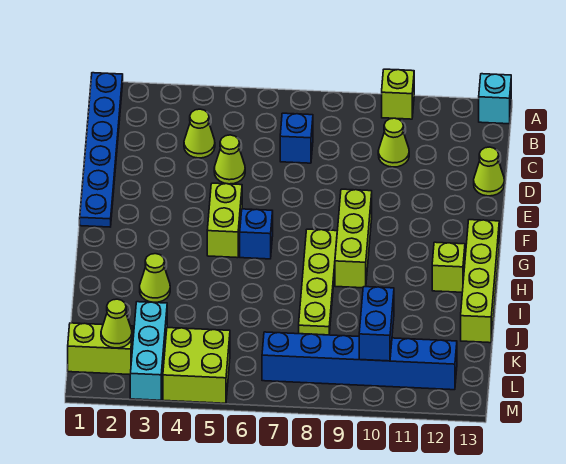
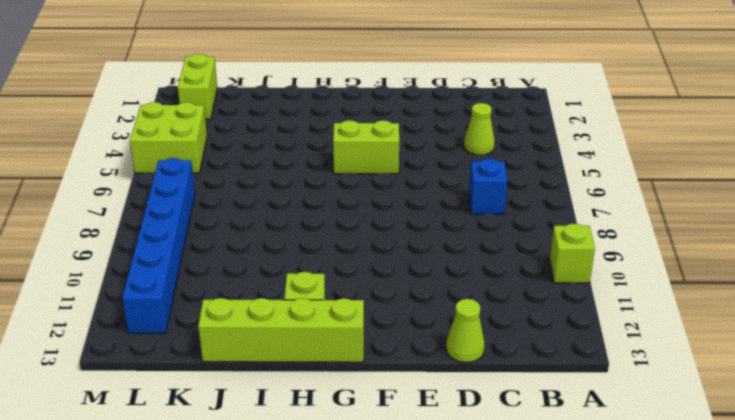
none -> blue plate A1:F1 level 1
none -> cyan brick A13 level 1
none -> lime cone C10 level 1

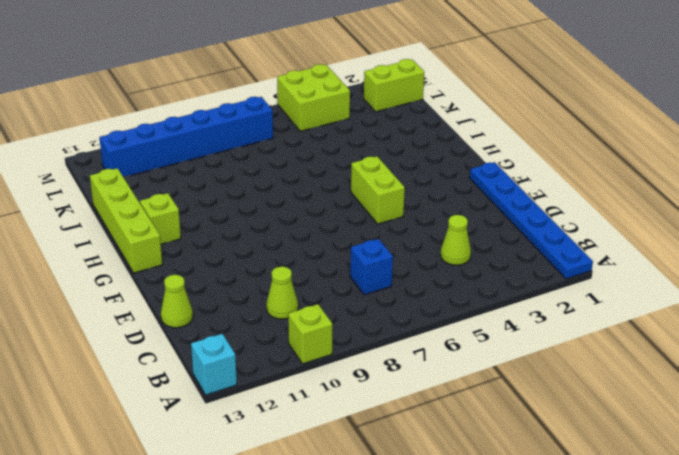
none -> lime cone D5 level 1
none -> lime brick F9:H9 level 1
none -> blue brick G6 level 1

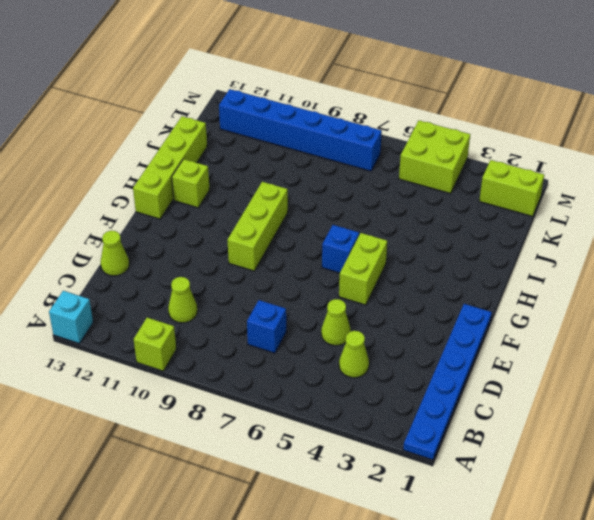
none -> lime plate G8:J8 level 1
none -> lime cone I3 level 1
none -> cyan brick K3:M3 level 1

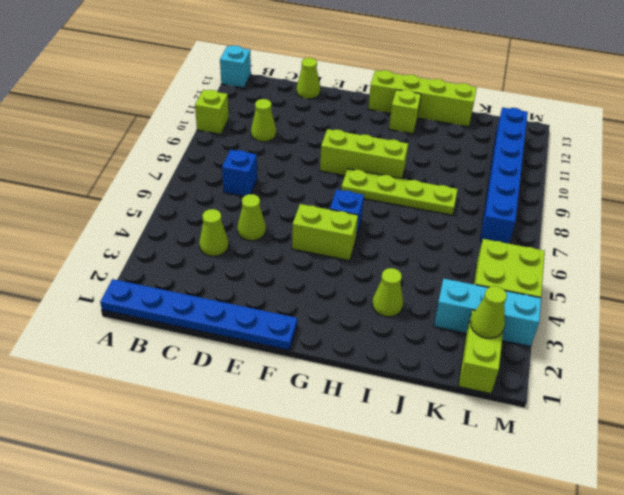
none -> blue brick K10:L10 level 2

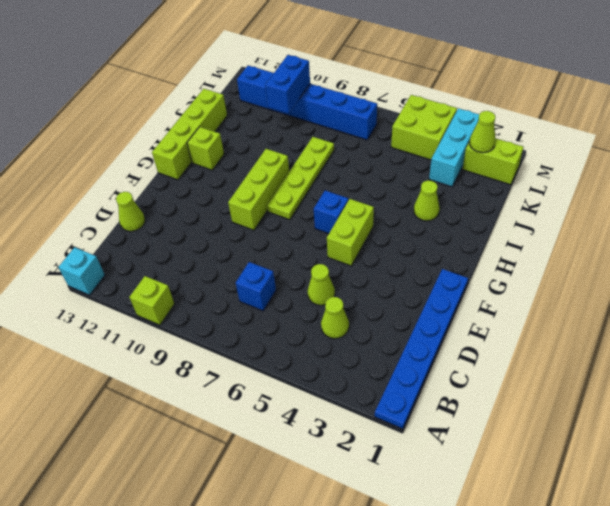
none -> lime cone C10 level 1

